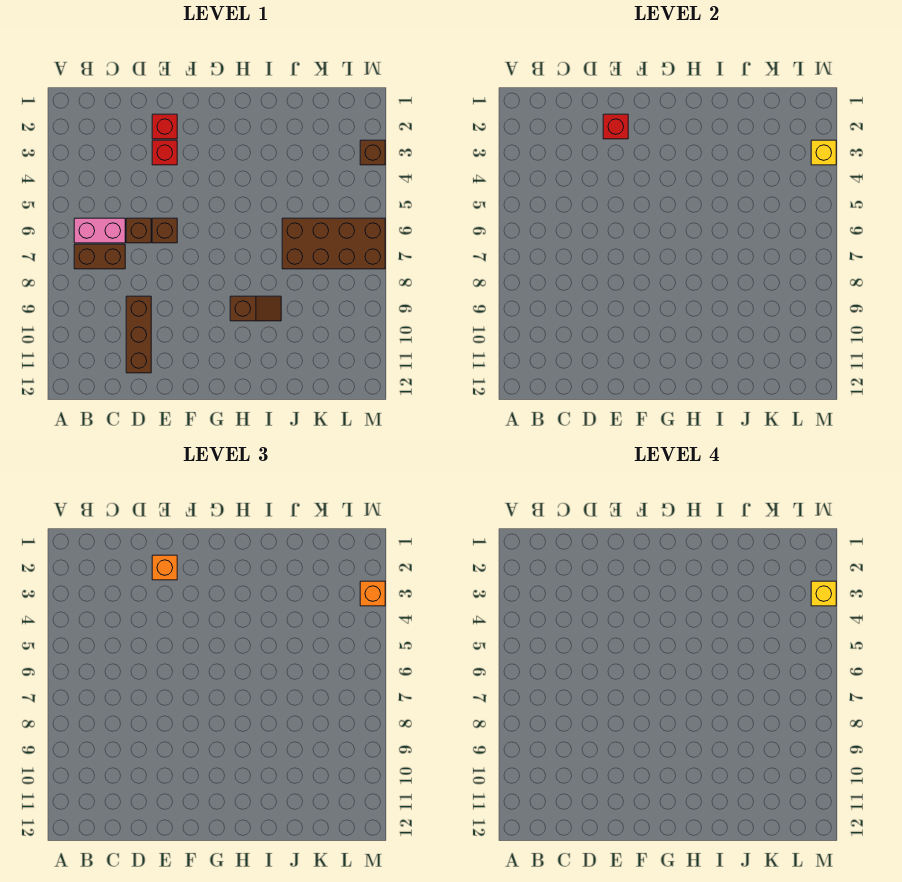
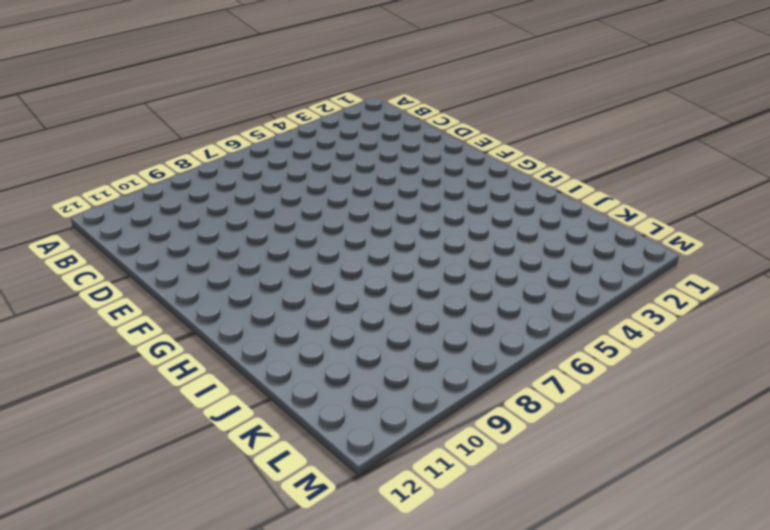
none -> pink brick B6:C6 level 1
none -> brown brick B7:C7 level 1
none -> brown brick D6 level 1

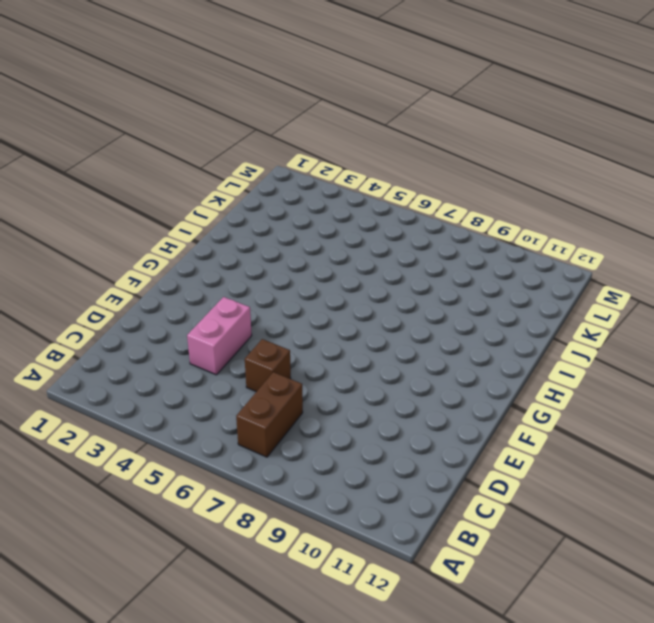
pink brick D4:E4 level 1 -> pink brick B6:C6 level 1
none -> brown brick D9:D11 level 1
none -> red brick E2 level 1
none -> red brick E3 level 1

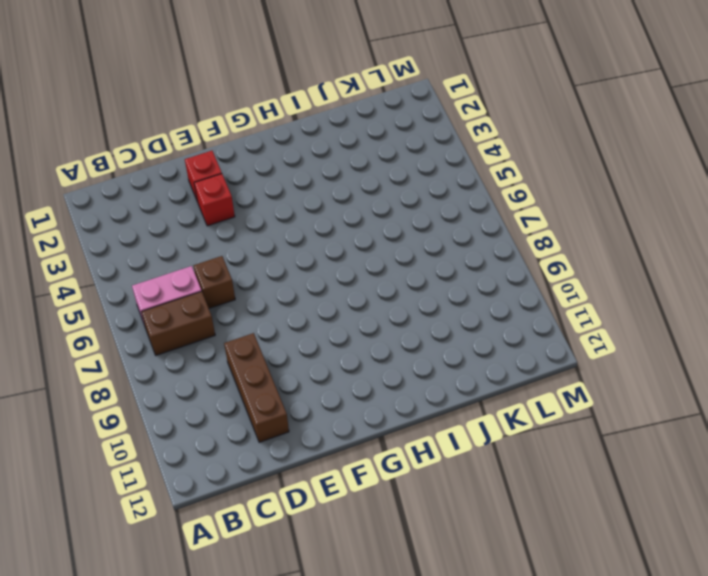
none -> brown brick E6 level 1
none -> brown slope H9:I9 level 1 top H
none -> brown brick J6:M7 level 1

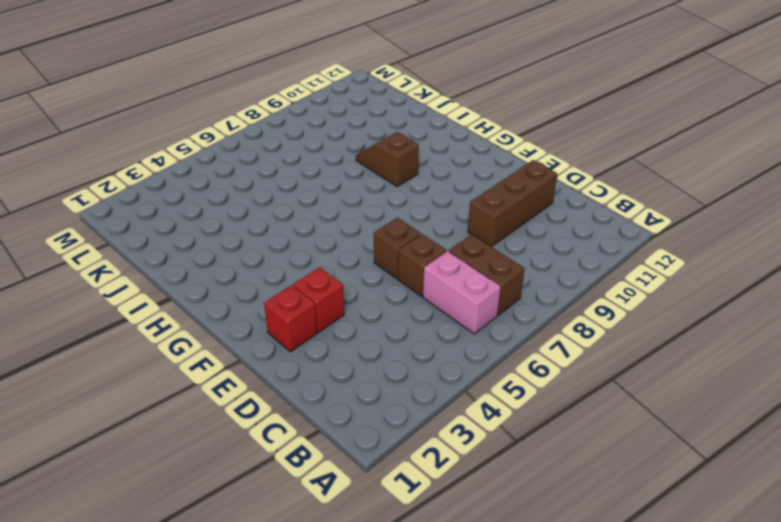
none -> brown brick J6:M7 level 1
none -> brown brick M3 level 1
none -> red brick E2 level 2

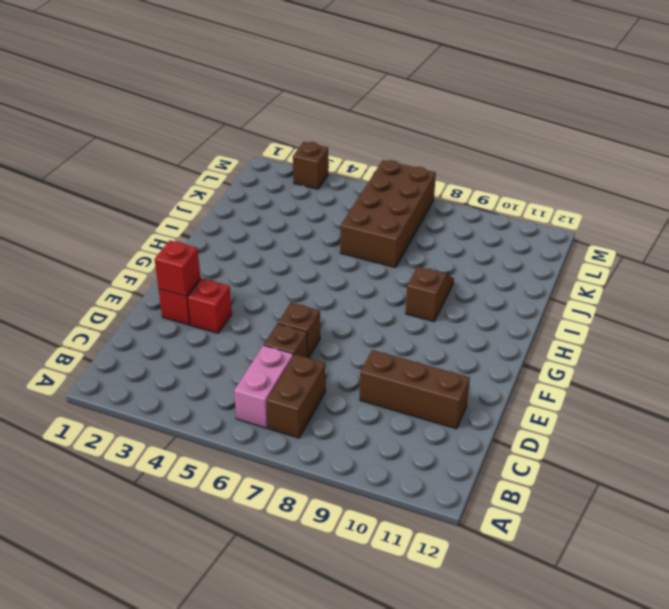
none -> yellow brick M3 level 2
none -> orange brick E2 level 3
none -> orange brick M3 level 3

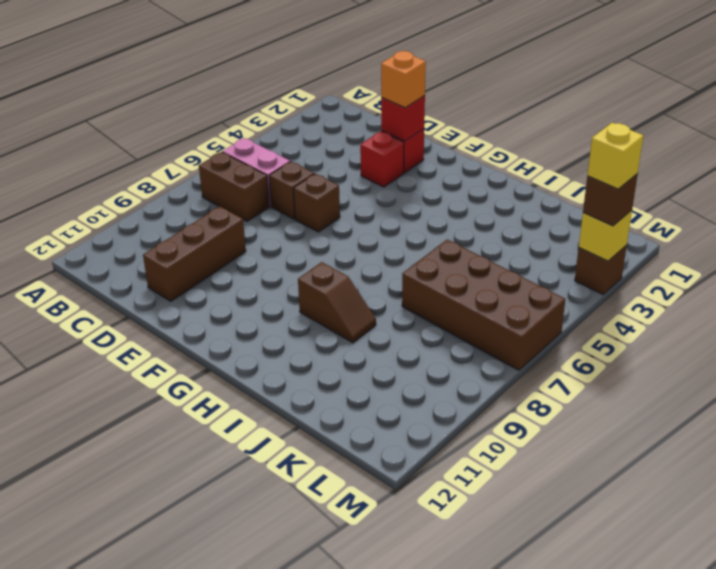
brown brick M3 level 3 -> orange brick M3 level 3

